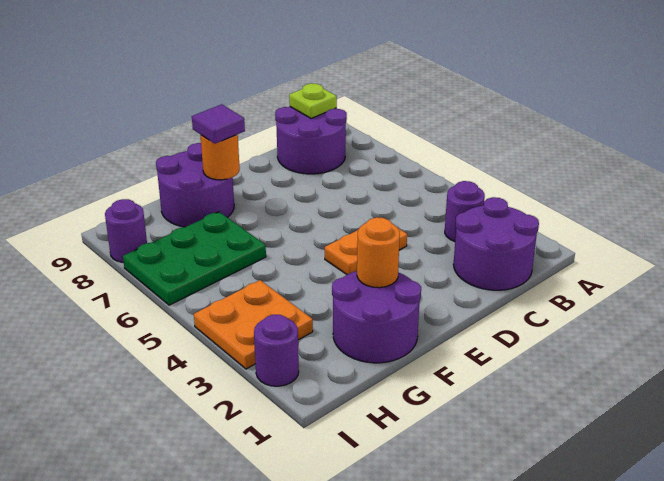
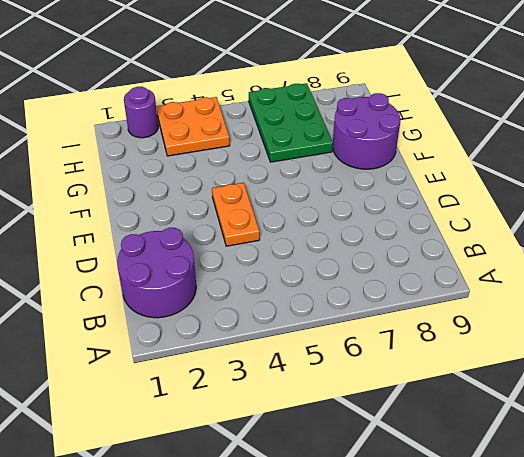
none -> purple round brick B3 level 1
none -> purple round brick B8:C9 level 1
none -> purple round brick F1:G2 level 1

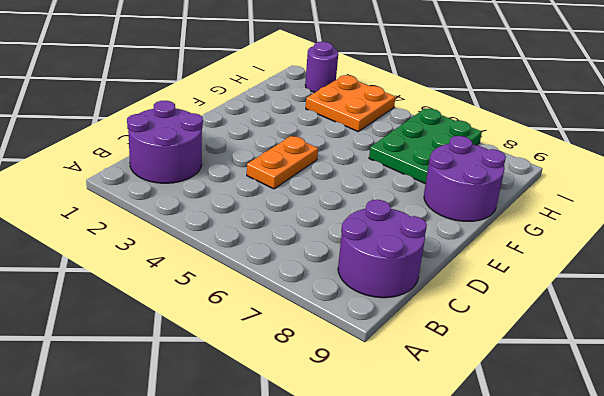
none -> purple round brick B3 level 1
none -> purple round brick F1:G2 level 1
none -> purple round brick I8 level 1

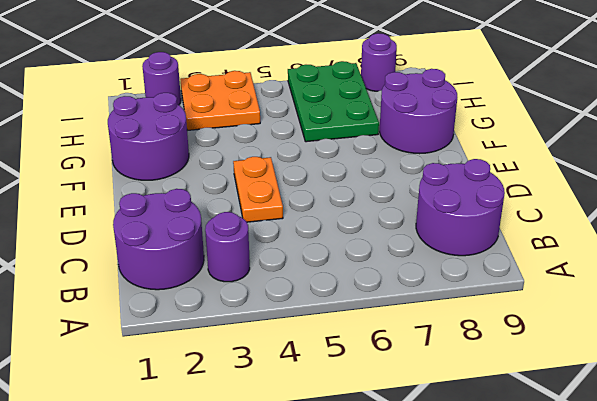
none -> lime plate B9 level 2
none -> orange round brick F2 level 2
none -> orange round brick F8 level 2

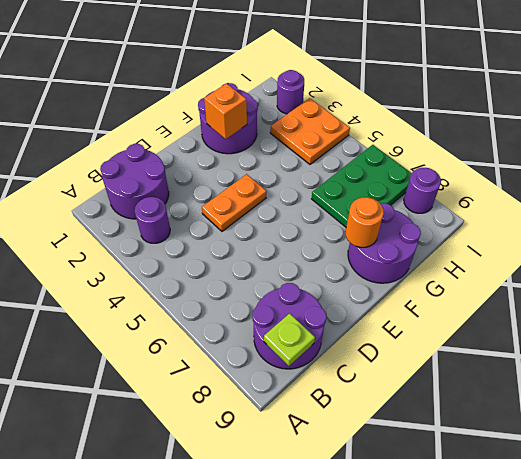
orange brick F2 level 2 -> orange round brick F2 level 2
none -> purple tile F8 level 3

